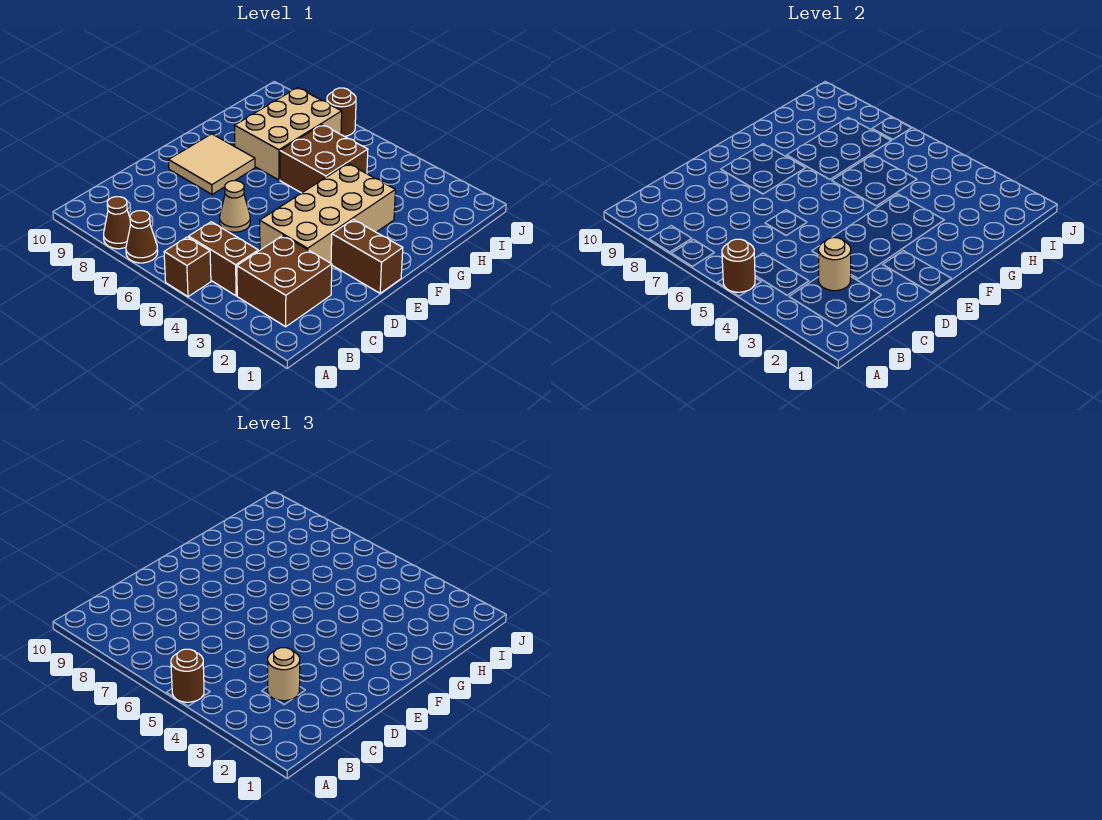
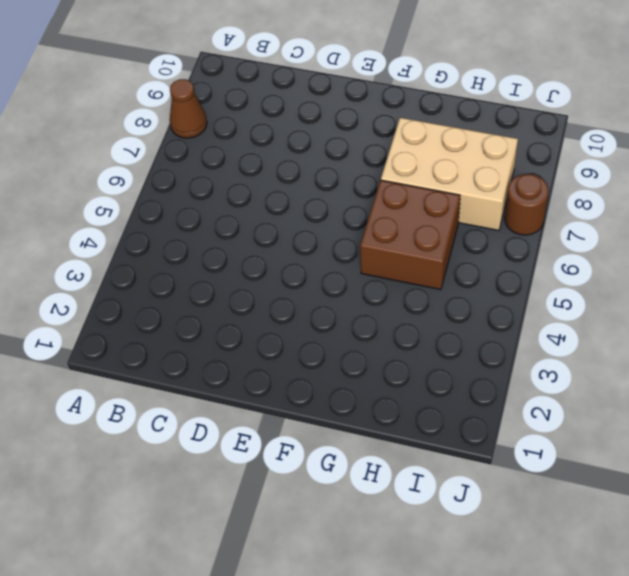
none -> brown brick A5 level 1
none -> brown cone A7 level 1
none -> brown brick B2:C3 level 1

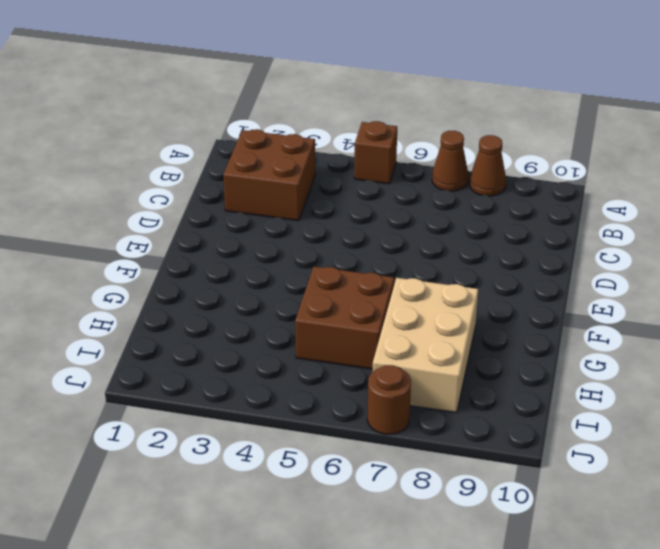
none -> brown brick B4:B5 level 1
none -> tan brick D3:G4 level 1
none -> tan cone D6 level 1

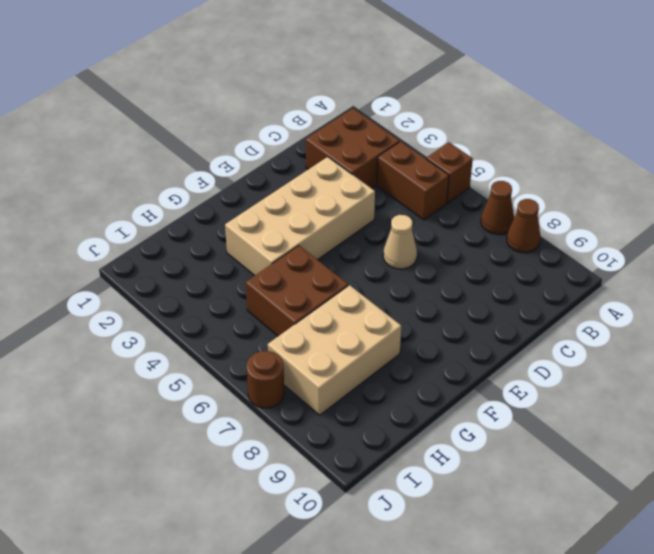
none -> brown brick E1:E2 level 1
none -> tan tile E8:F9 level 1
none -> brown round brick A5 level 2

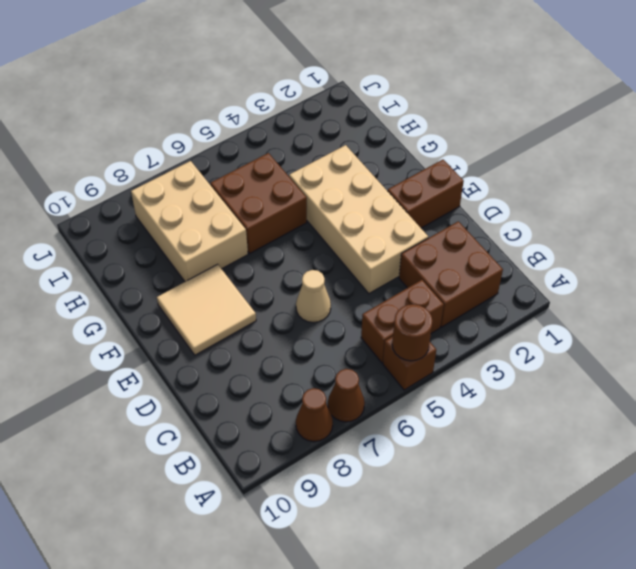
none -> brown round brick J7 level 1
none -> tan round brick C3 level 2
none -> brown round brick A5 level 3

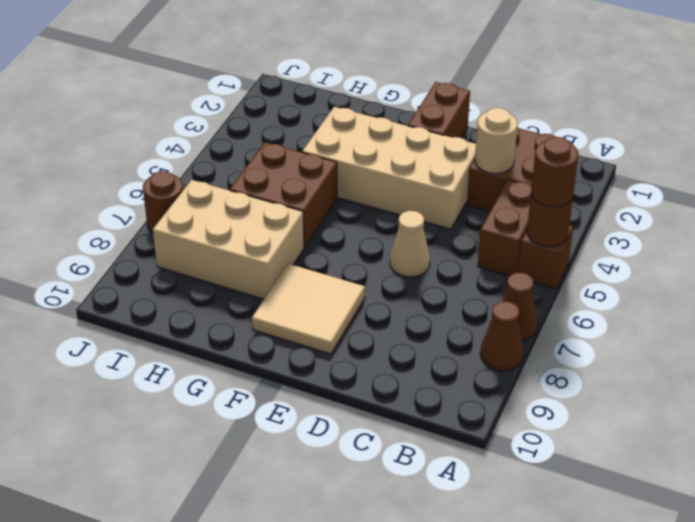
none -> tan round brick C3 level 3

